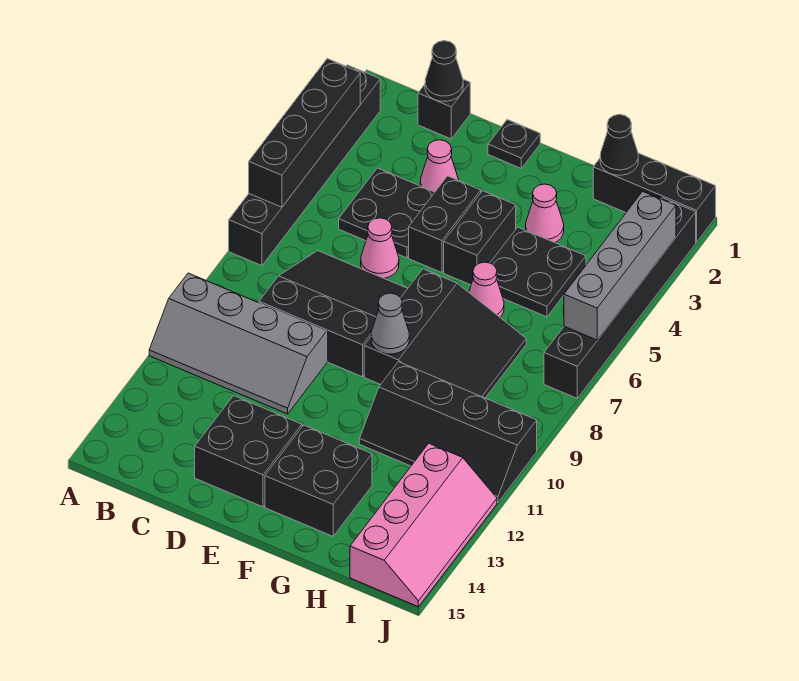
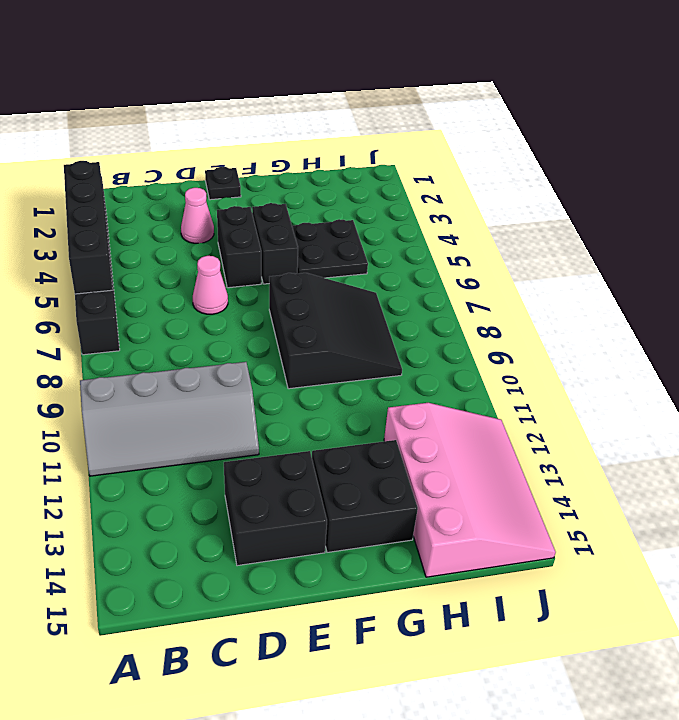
pink slope H12:J15 level 1 top H -> pink slope I12:J15 level 1 top I
none -> black brick C1 level 1
none -> black plate C4:D5 level 1
none -> black slope C7:E9 level 1 top 9

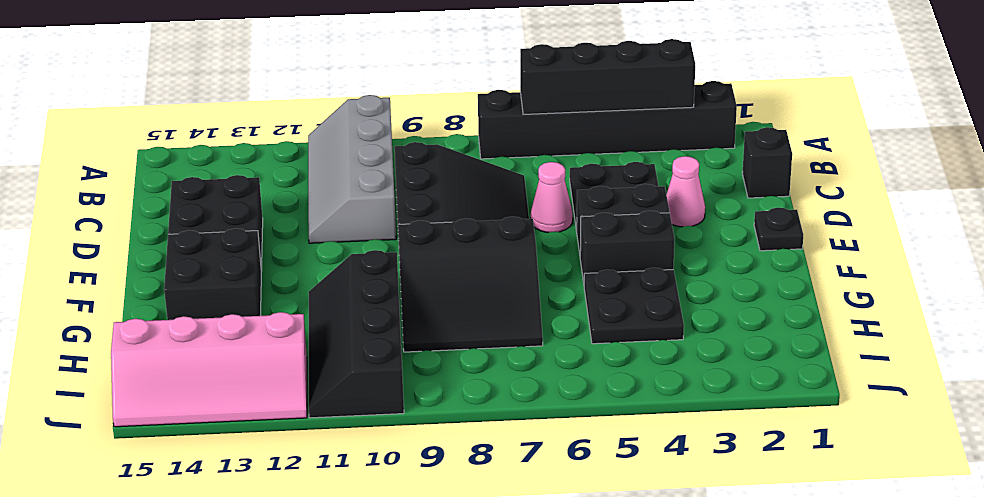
none -> pink cone G3 level 1
none -> pink cone G6 level 1
none -> black brick H1:J1 level 1

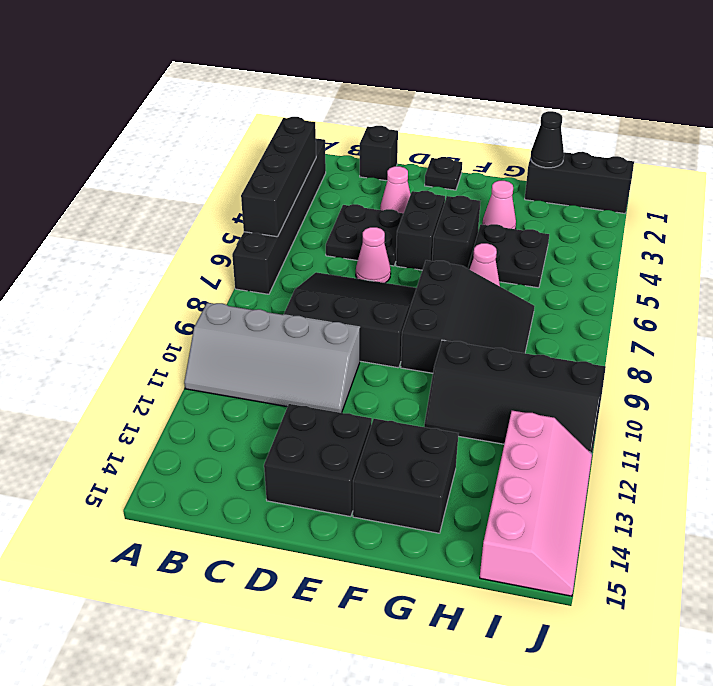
none -> black brick J2:J7 level 1
none -> black cone C1 level 2
none -> grey cone F9 level 2

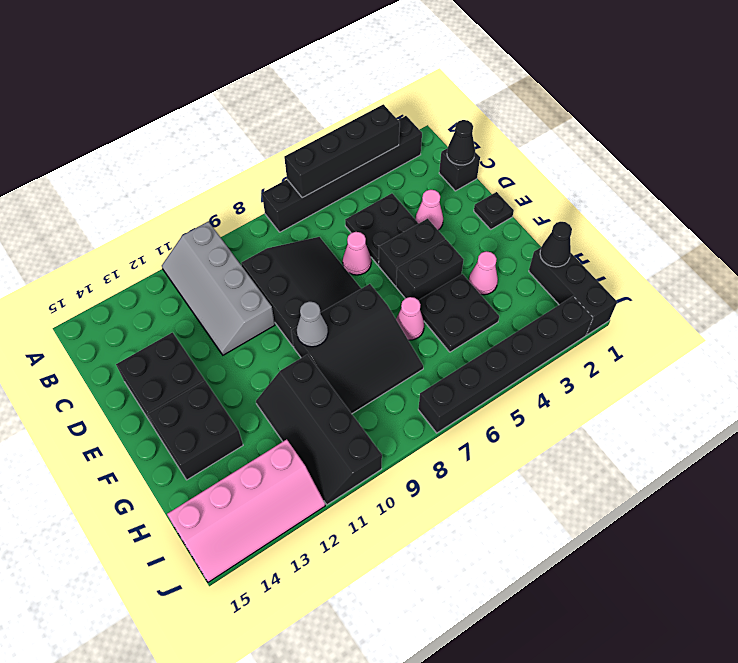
none -> grey brick J3:J6 level 2

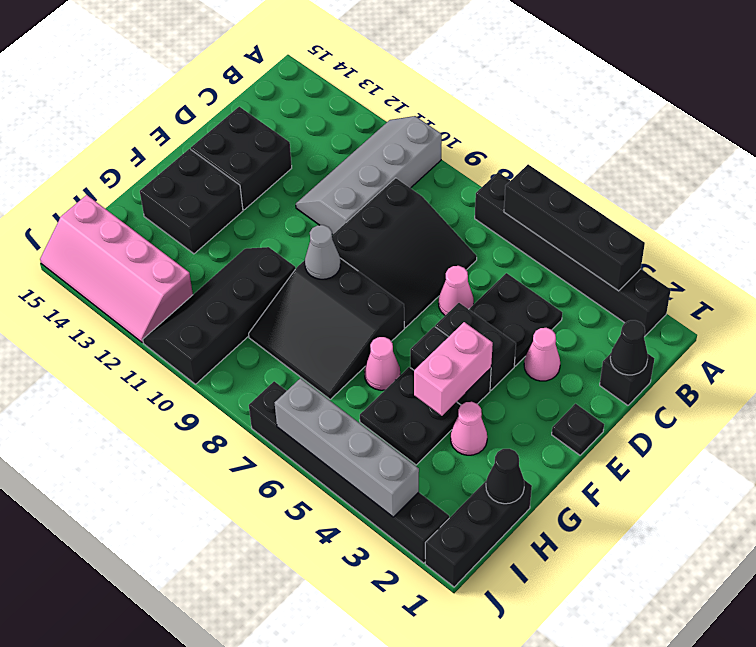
pink brick F4:G4 level 2 -> none

